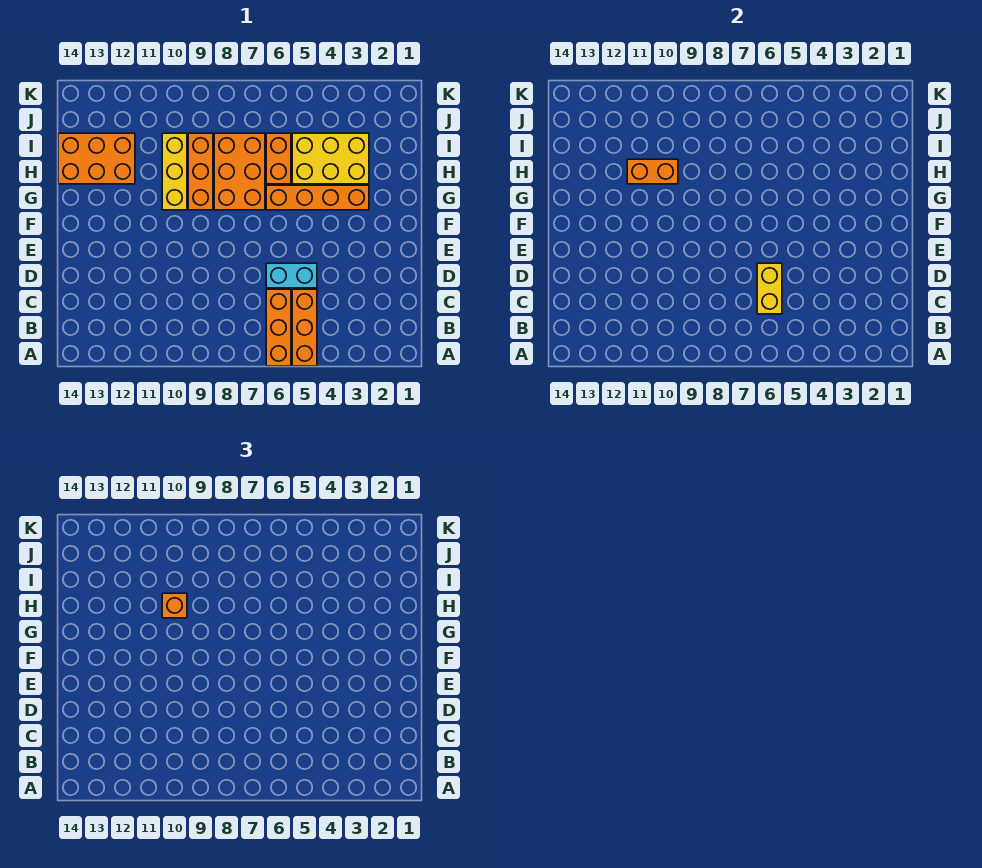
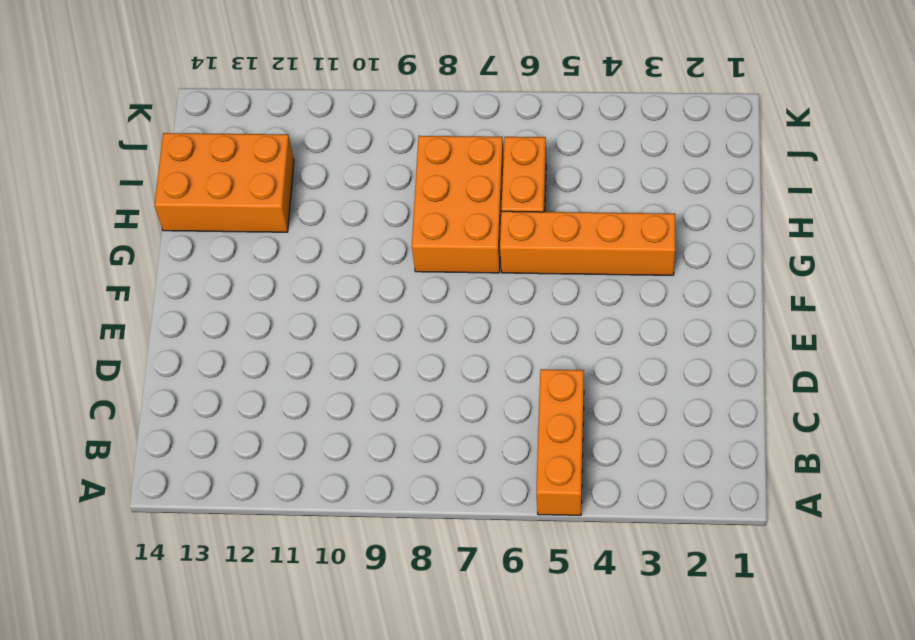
none -> orange brick A6:C6 level 1
none -> cyan brick D5:D6 level 1
none -> orange brick G9:I9 level 1

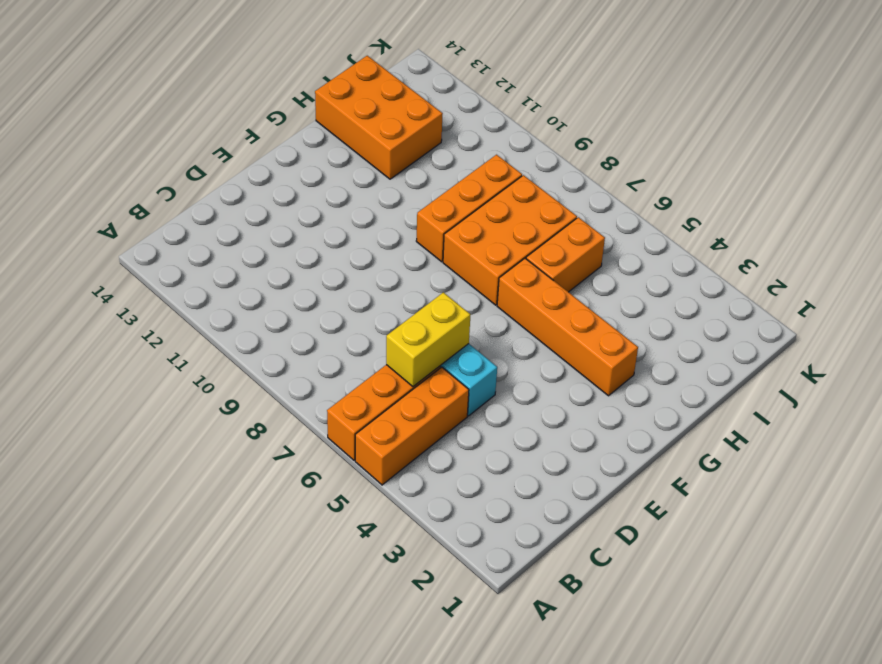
none -> yellow brick G10:I10 level 1
none -> yellow brick H3:I5 level 1
none -> orange brick H10:H11 level 2

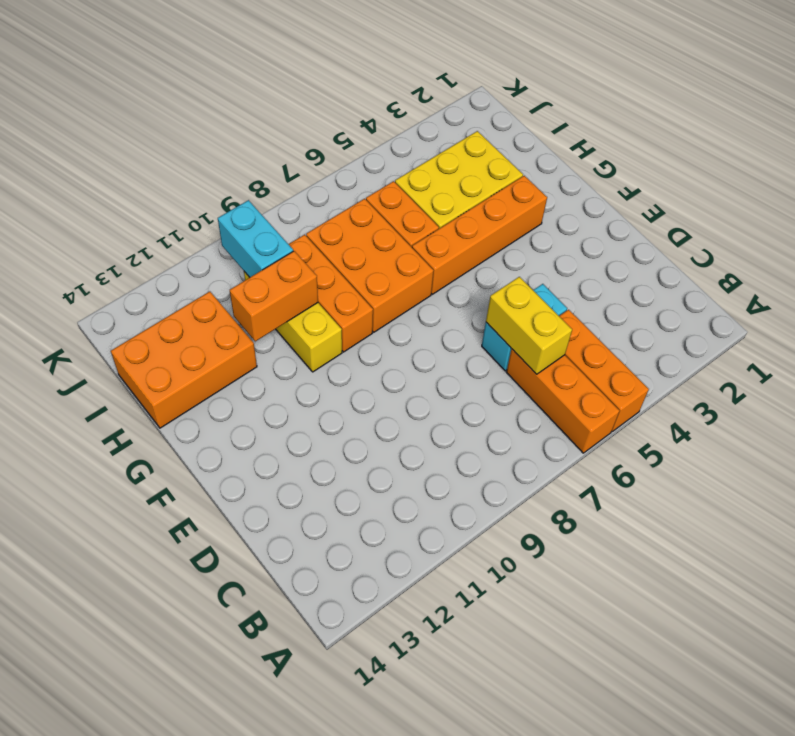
cyan brick I10:J10 level 2 -> none
none -> orange brick H10 level 3

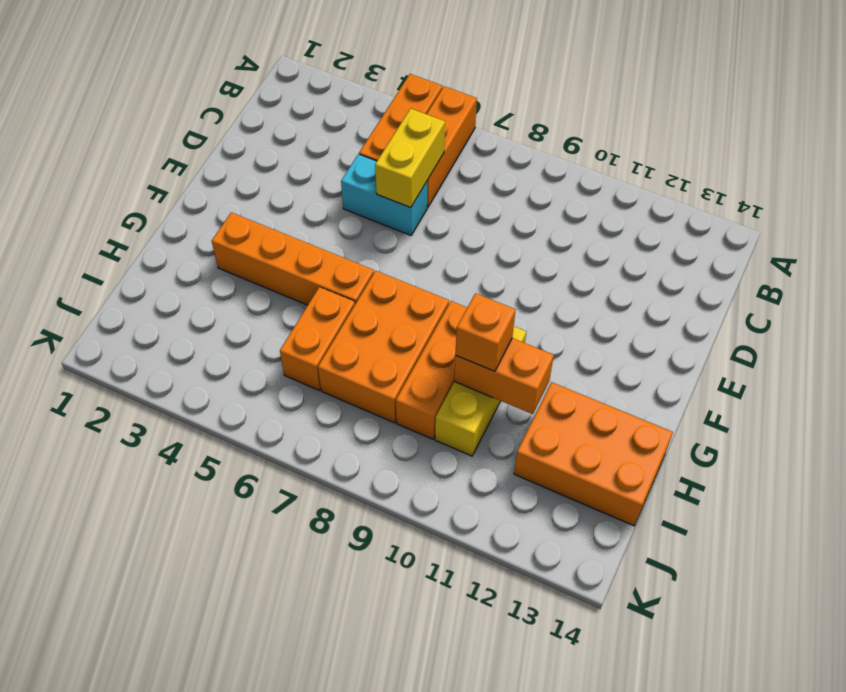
none -> yellow brick H3:I5 level 1

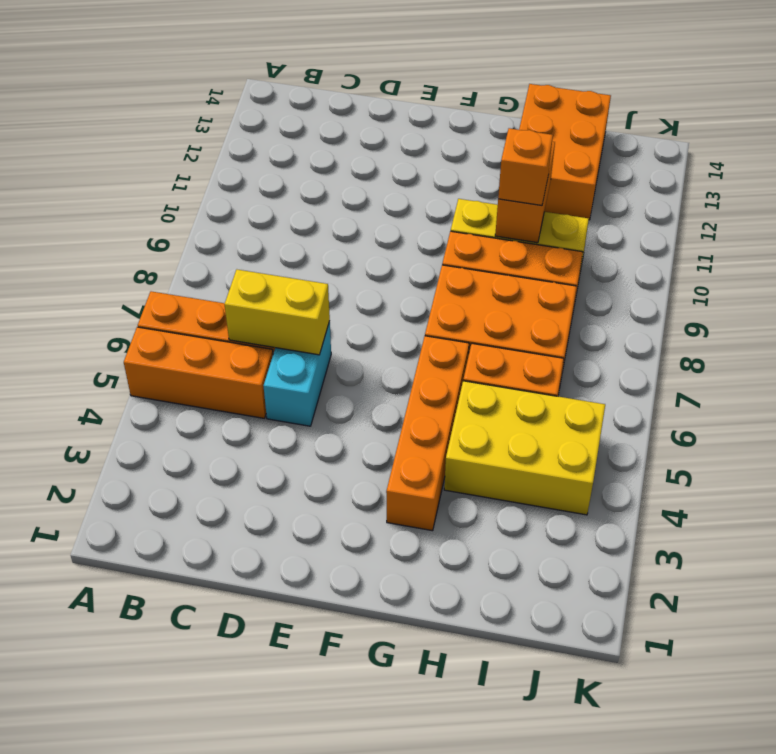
yellow brick H4:J5 level 1 -> yellow brick H3:I5 level 1

